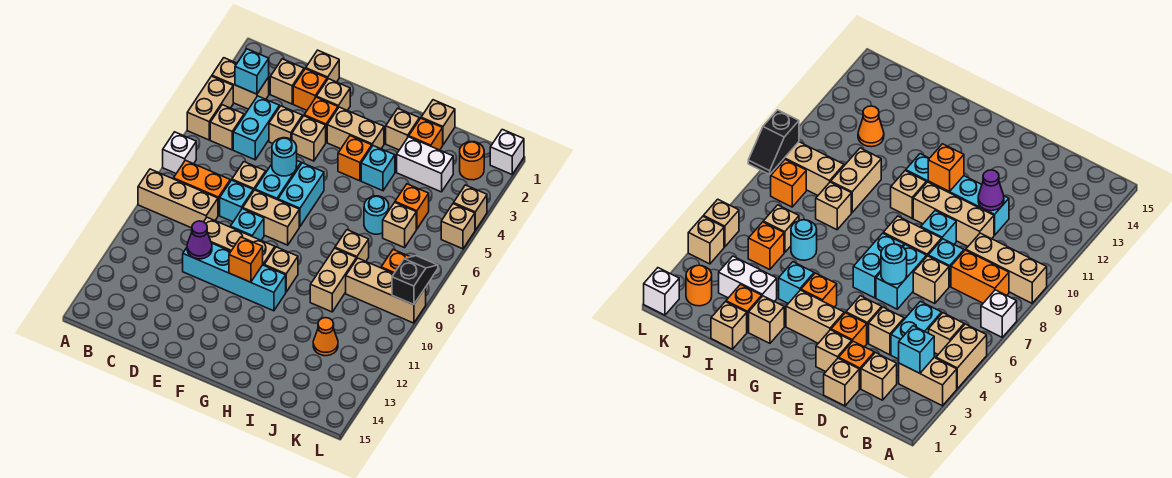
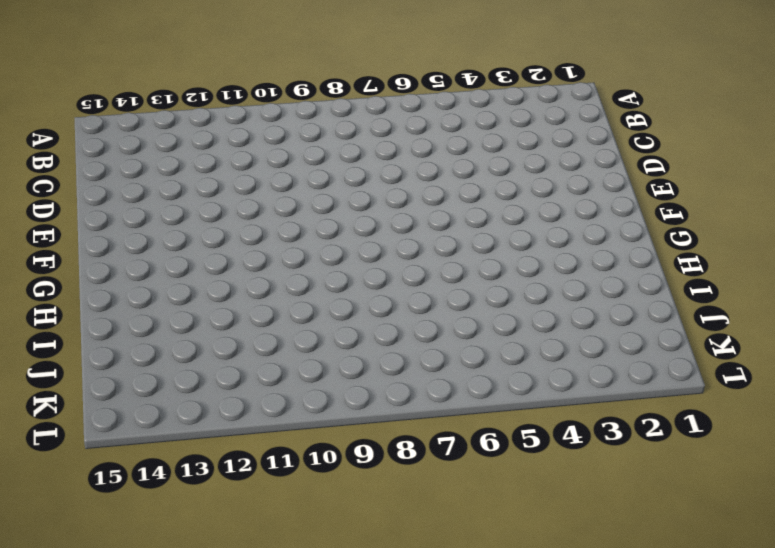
none -> tan brick A3:B3 level 1
none -> tan brick A4:A5 level 1
none -> white brick A7 level 1
none -> tan brick A9:C9 level 1

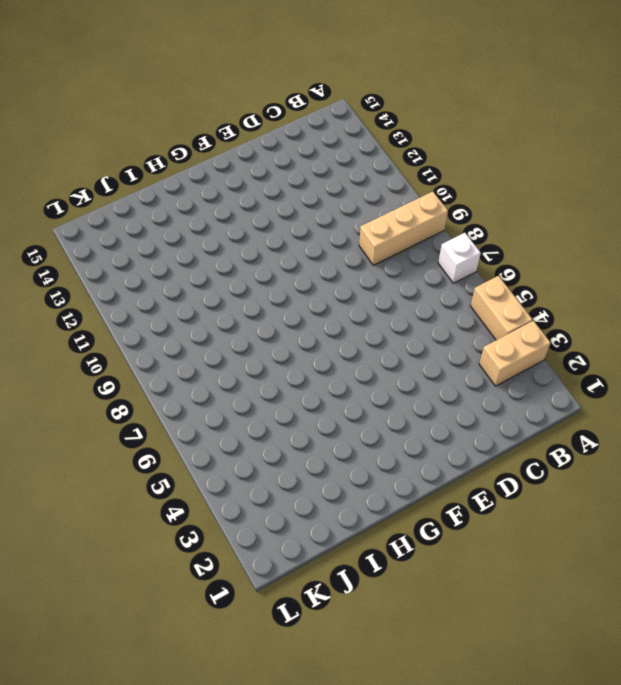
none -> tan brick B5 level 1
none -> orange brick B8:C8 level 1
none -> tan brick C2 level 1
none -> cyan brick C4:C5 level 1

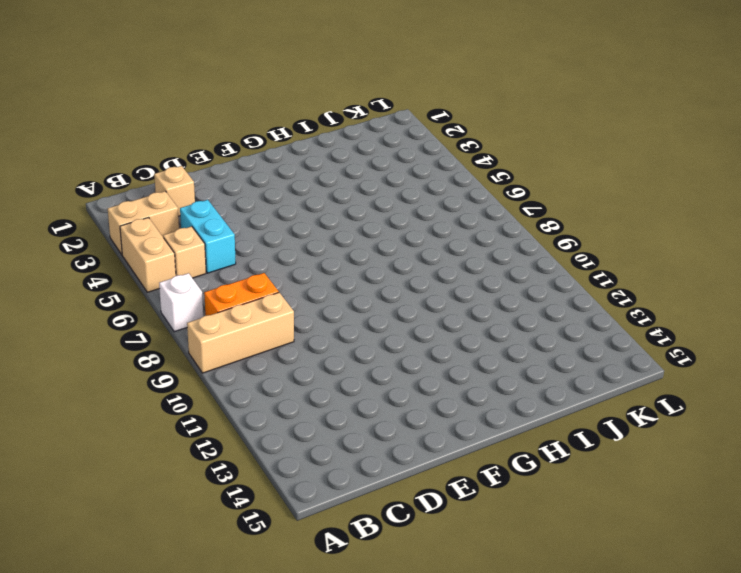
none -> tan brick D1 level 1
none -> orange brick D2 level 1
none -> tan brick D4 level 1
none -> tan brick D7 level 1

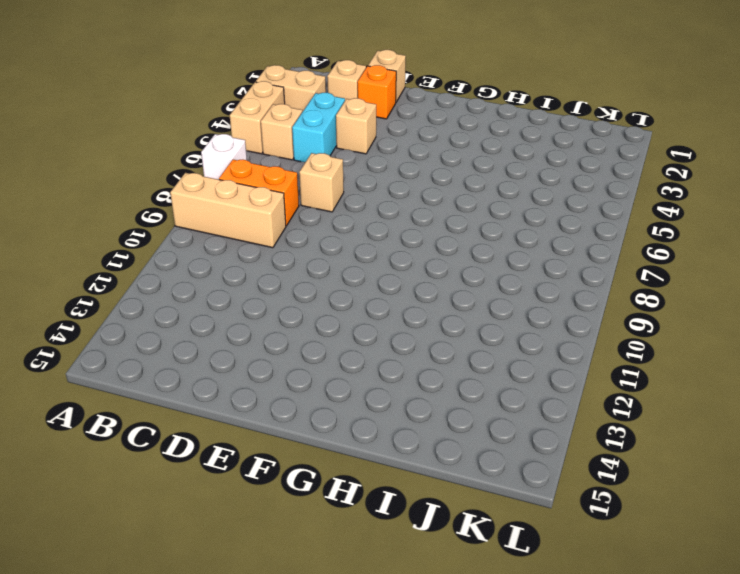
none -> cyan brick D8 level 1
none -> tan brick D10:F10 level 1
none -> cyan brick D11:G11 level 1
none -> tan brick E2 level 1

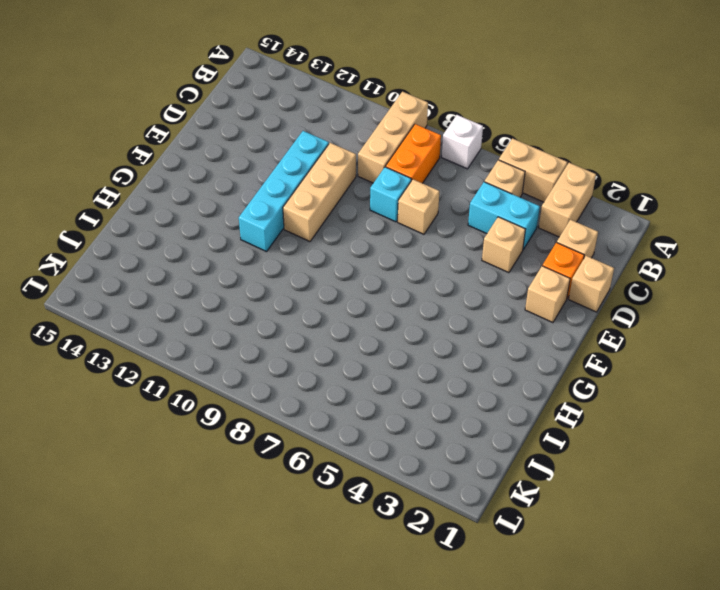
none -> orange brick E3 level 1
none -> tan brick E4 level 1
none -> cyan brick E6:E7 level 1
none -> tan brick E8:F8 level 1

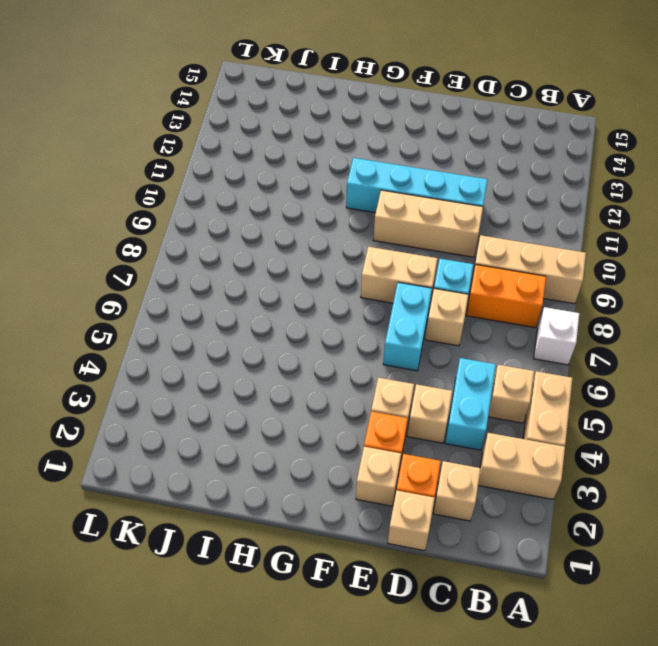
none -> cyan brick E9 level 1
none -> tan brick F3:G3 level 1
none -> cyan brick F6:F7 level 1
none -> orange brick G4 level 1

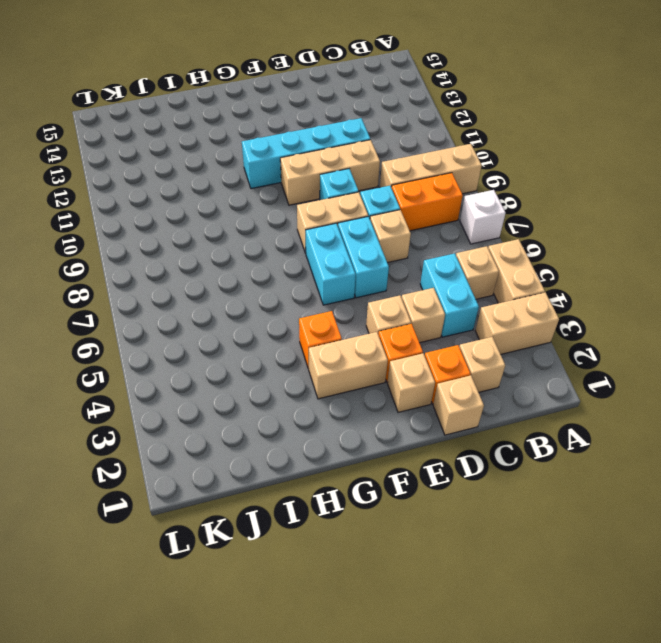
none -> tan brick G10 level 1
none -> tan brick H2 level 1
none -> cyan brick H4 level 1
none -> tan brick I1 level 1

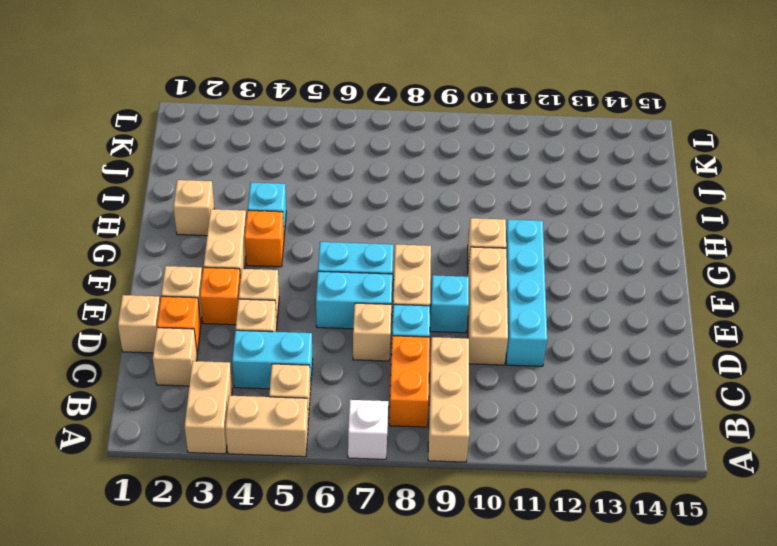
none -> tan brick I1 level 1
none -> orange brick I2 level 1
none -> white brick I3:J3 level 1
none -> cyan round brick I6 level 1

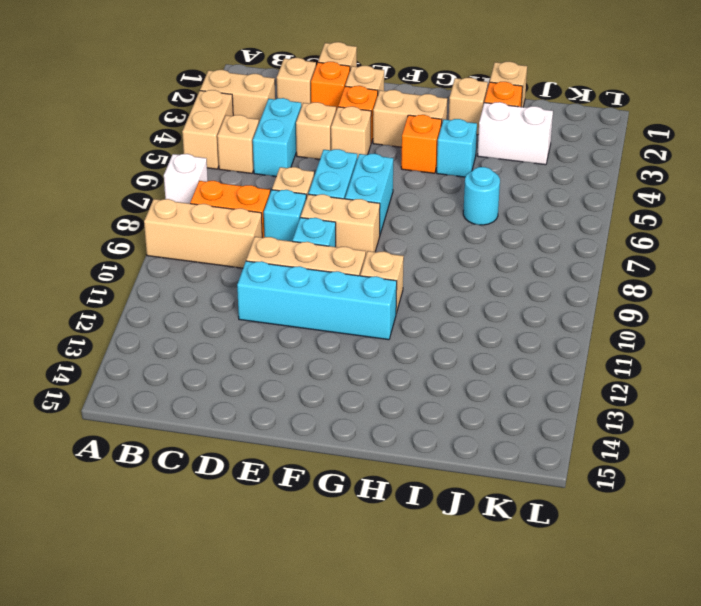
none -> tan brick I8 level 1
none -> tan brick I9:I10 level 1
none -> orange brick J5 level 1
none -> tan brick J6 level 1

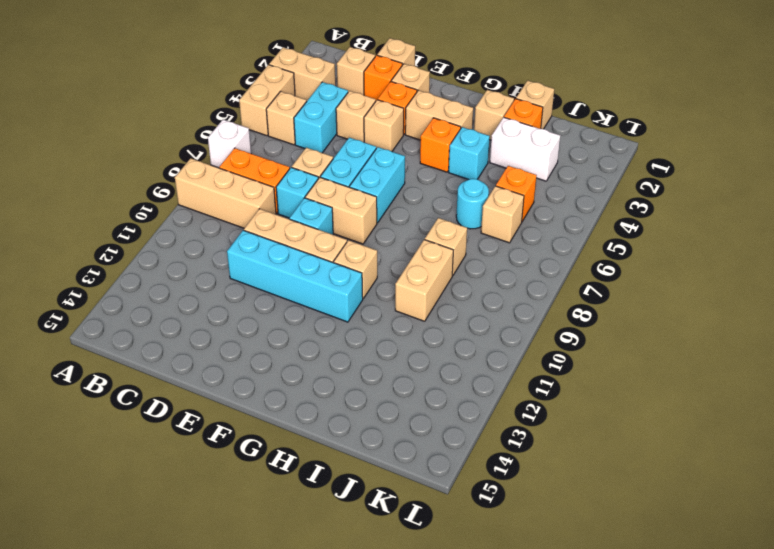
none -> tan brick J9:L9 level 1
none -> orange cone J12 level 1
none -> orange round brick K2 level 1
none -> orange brick K8 level 1

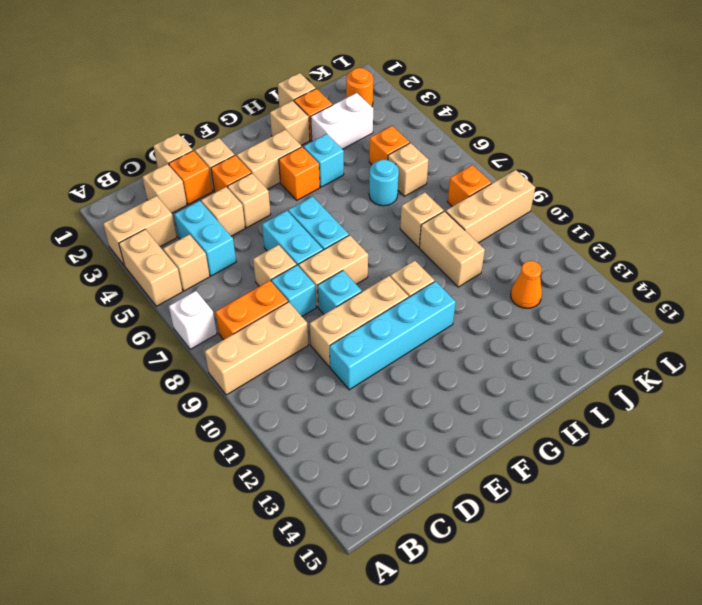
none -> white brick L1 level 1
none -> tan brick L4 level 1
none -> tan brick L5 level 1
none -> cyan brick B3 level 2

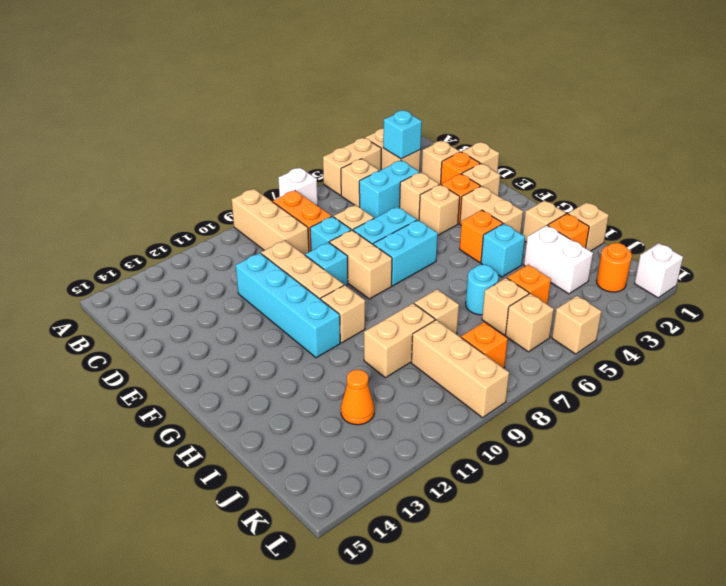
tan brick K6 level 1 -> tan brick L4 level 1
none -> purple cone D11 level 2
none -> cyan round brick E6 level 2
none -> orange brick F11 level 2
none -> black slope L8:L9 level 2 top 9

